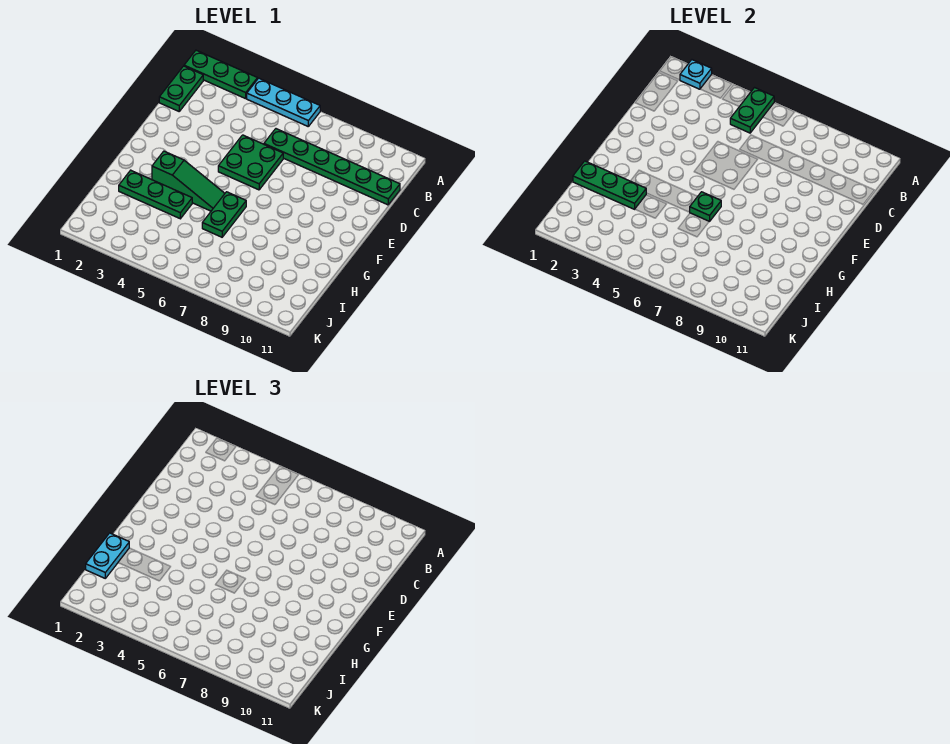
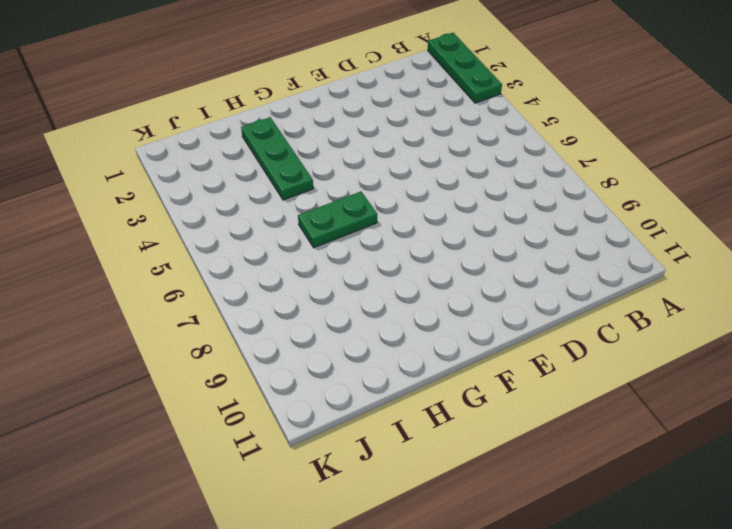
none -> cyan plate A4:A6 level 1
none -> green plate B1:C1 level 1
none -> green plate C6:C11 level 1

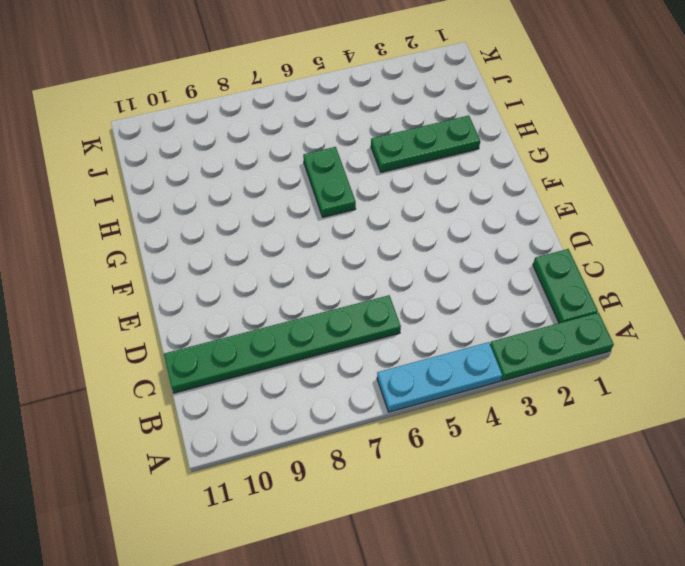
none -> green plate D5:E6 level 1
none -> green slope G3:G5 level 1 top 3
none -> cyan plate A2 level 2

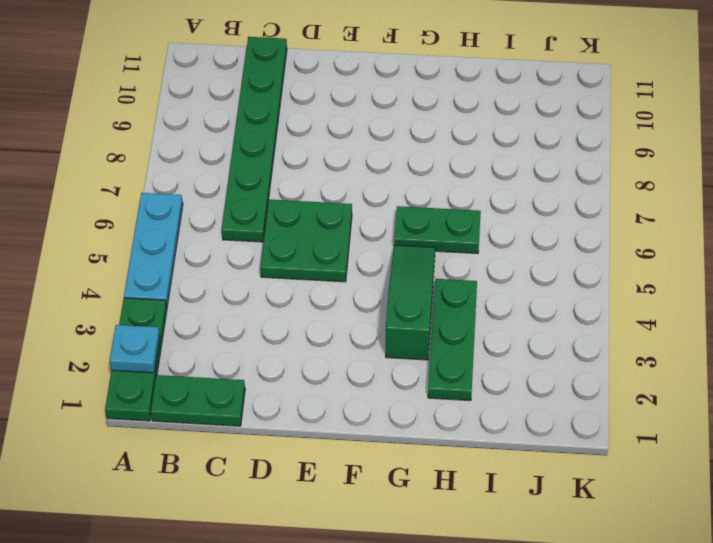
none -> green plate A5:B5 level 2
none -> green plate G6 level 2
none -> green plate H1:H3 level 2

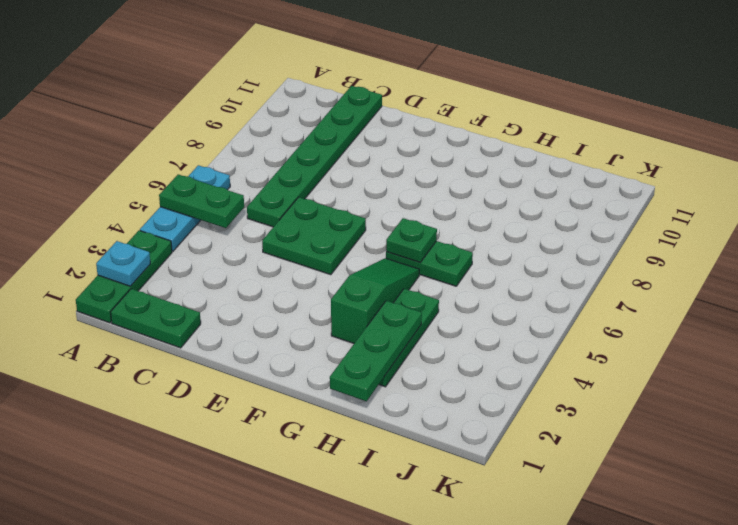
none -> cyan plate H1:I1 level 3

